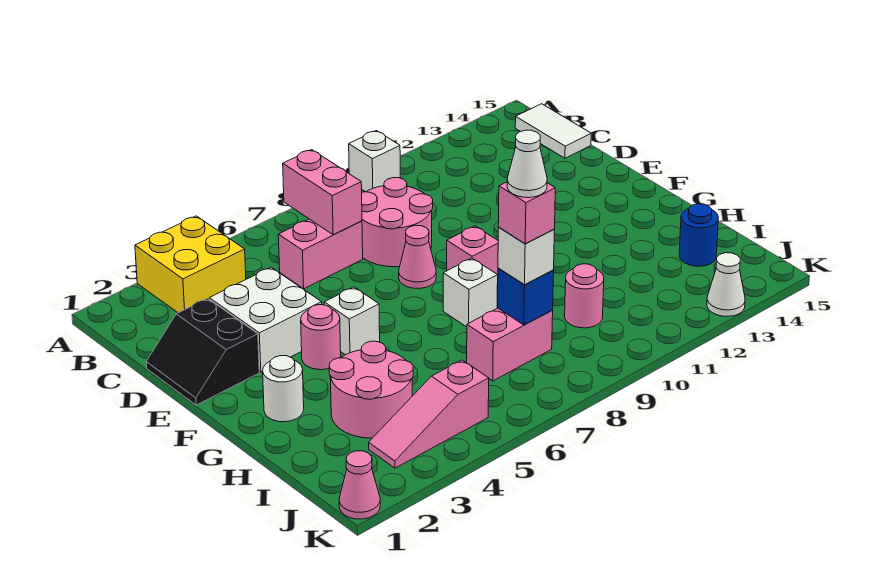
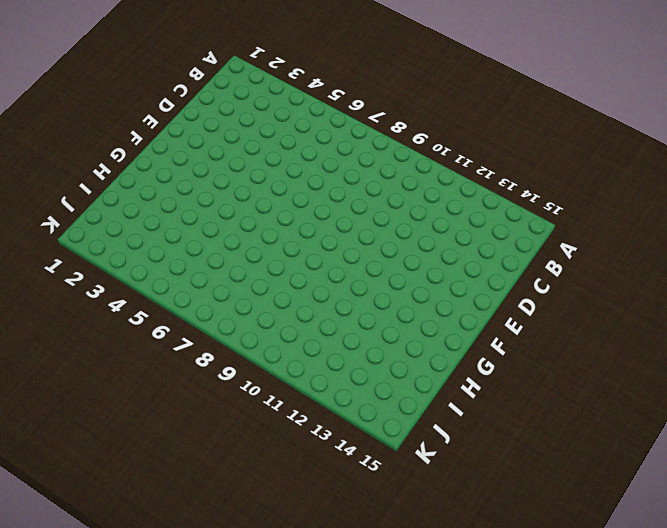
none -> yellow brick A3:B4 level 1
none -> white brick A10 level 1
none -> white tile B15:C15 level 1

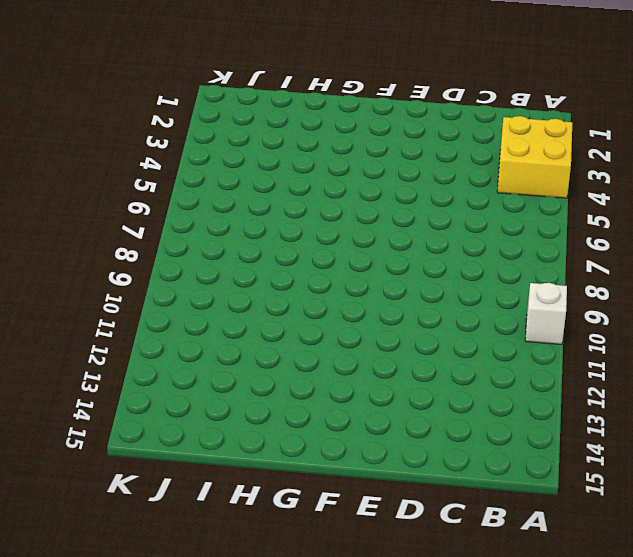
none -> white tile B15:C15 level 1
none -> pink brick C6:C7 level 1
none -> pink round brick C8:D9 level 1

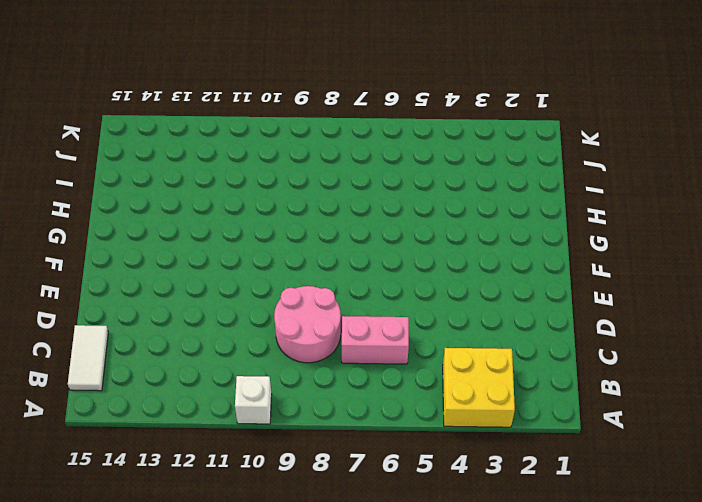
none -> black slope D1:E2 level 1 top 2
none -> white brick D3:E4 level 1
none -> pink cone E8 level 1

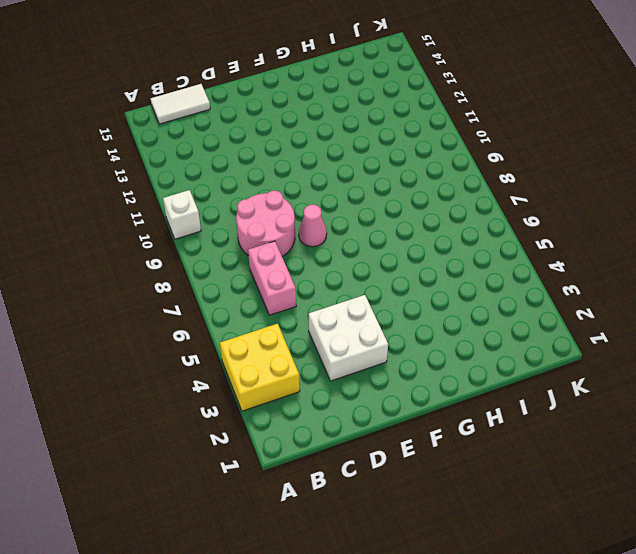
none -> black slope D1:E2 level 1 top 2
none -> pink round brick F4 level 1
none -> white brick F5 level 1

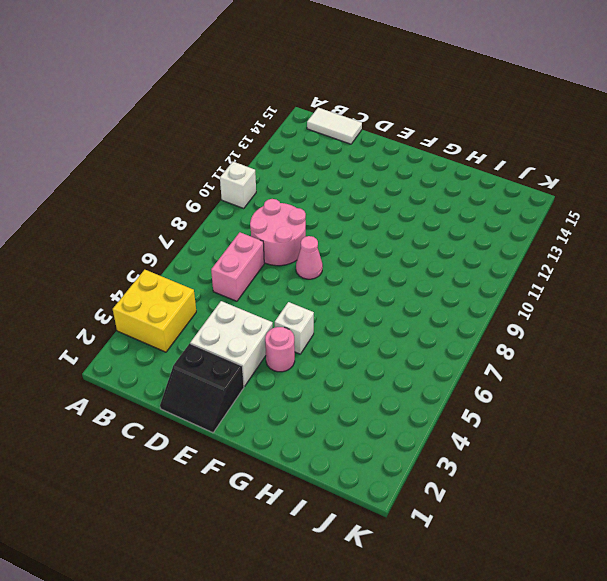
none -> pink brick F9 level 1
none -> white round brick G2 level 1
none -> white brick G8 level 1

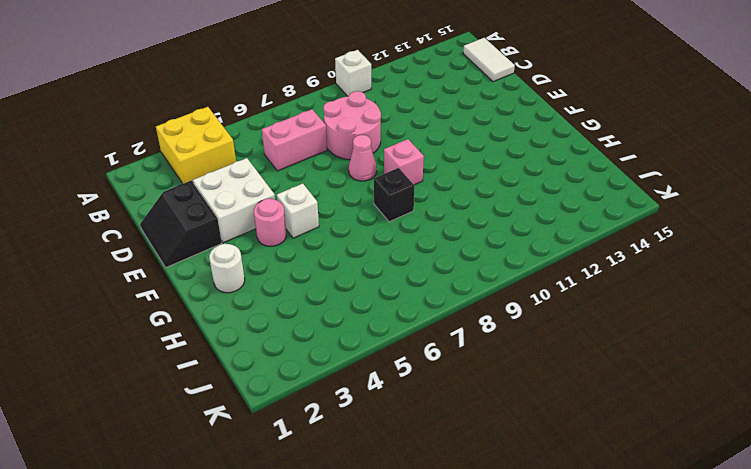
black brick G8 level 1 -> white brick G8 level 1
none -> pink round brick H3:I4 level 1
none -> pink brick I7:I8 level 1
none -> pink round brick I10 level 1

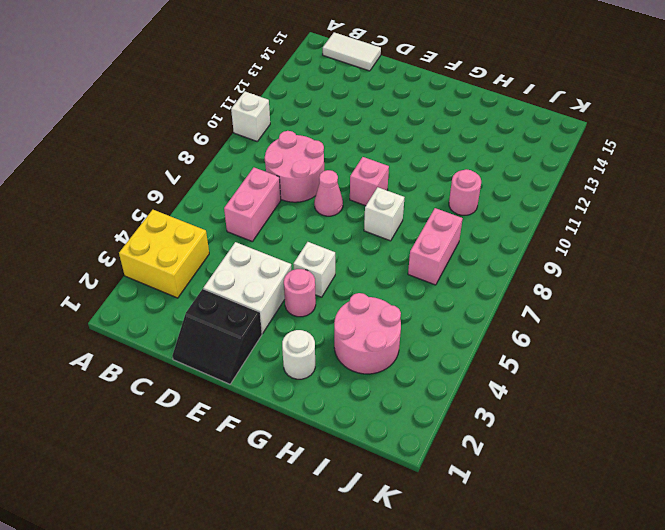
none -> blue round brick I14 level 1
none -> pink slope J3:J5 level 1 top 5
none -> pink cone K1 level 1

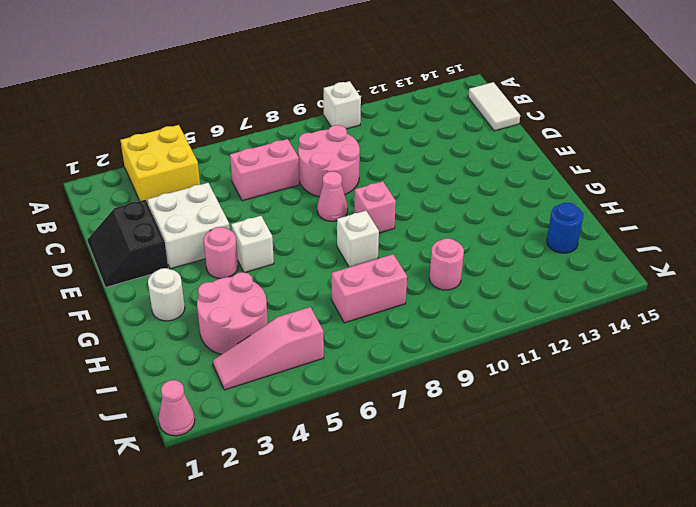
none -> white cone K13 level 1
none -> pink brick B7:C7 level 2
none -> blue brick I8 level 2

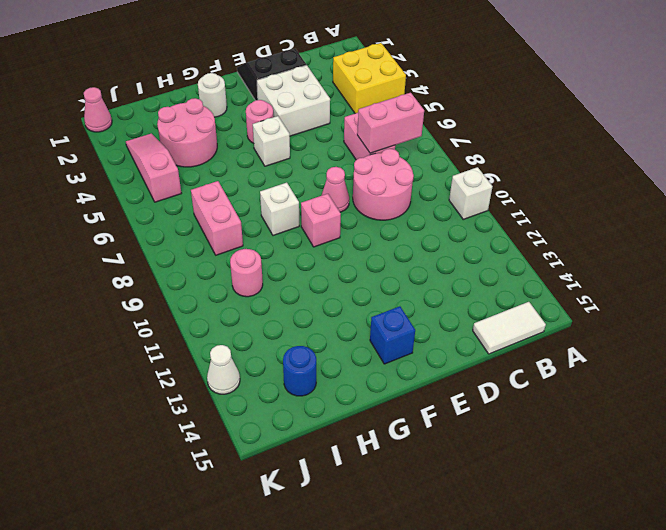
blue brick F14 level 1 -> blue brick I8 level 2
none -> white brick I8 level 3
none -> pink brick I8 level 4
none -> white cone I8 level 5

